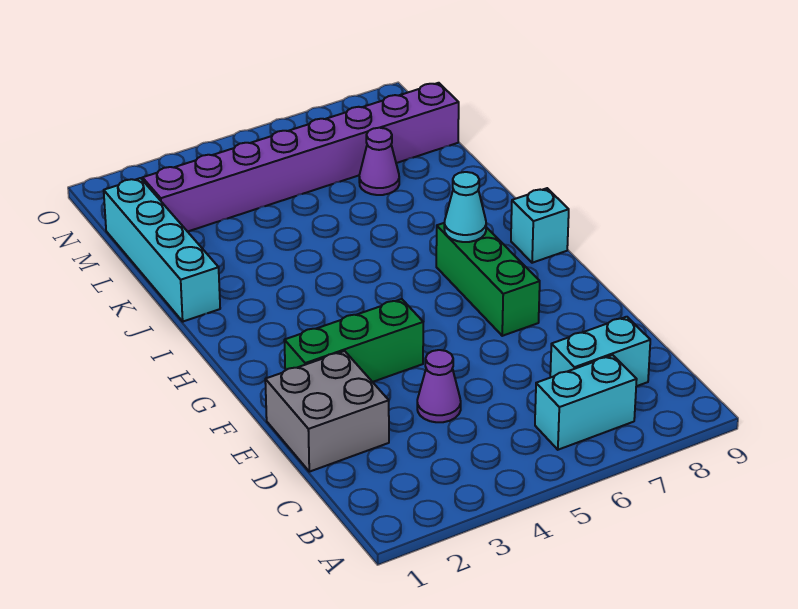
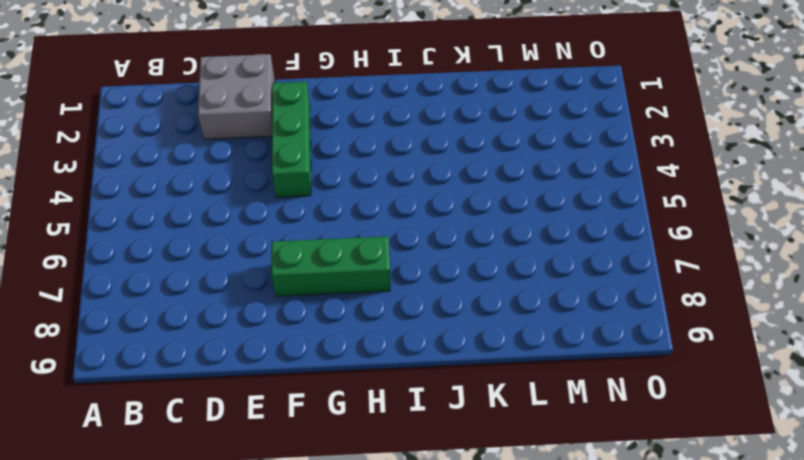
none -> cyan brick B6:B7 level 1
none -> cyan brick C7:C8 level 1

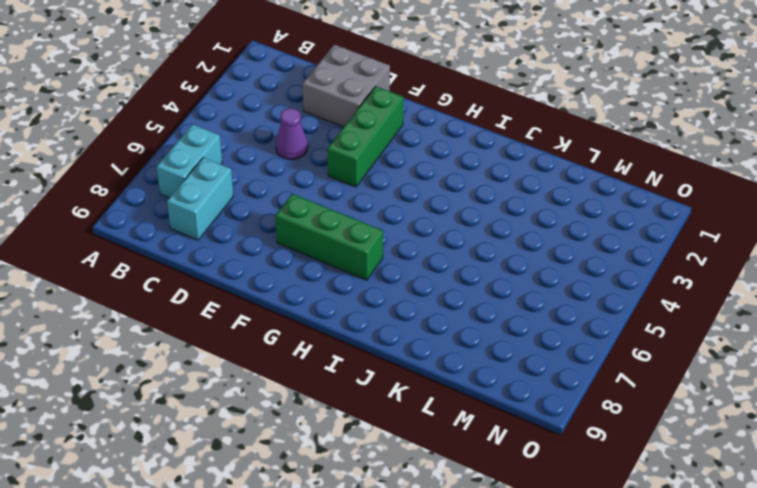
none -> cyan brick H9 level 1
none -> cyan brick J1:M1 level 1

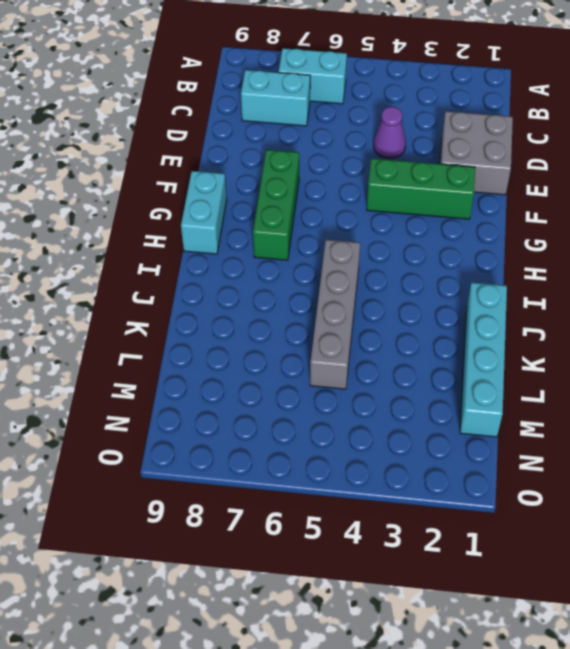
cyan brick G9:H9 level 1 -> cyan brick H9 level 1
grey brick I5:L5 level 1 -> none
none -> purple cone L7 level 1
none -> purple brick M2:M9 level 1

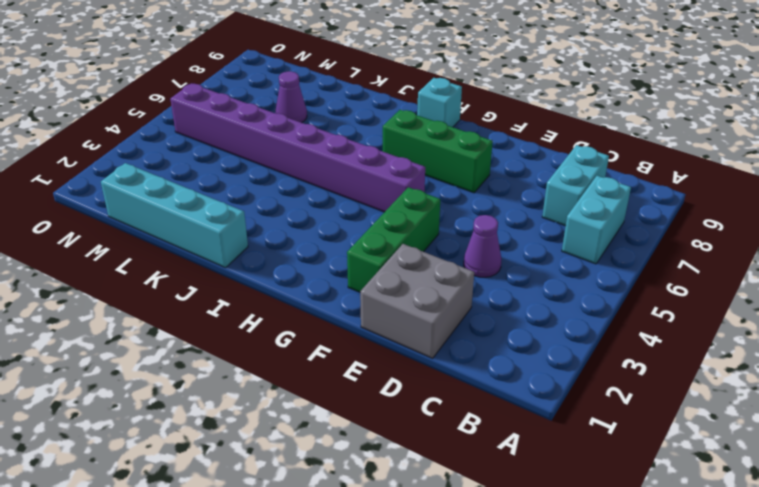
purple brick G5:N5 level 1 -> purple brick M2:M9 level 1
none -> cyan cone H7 level 2

